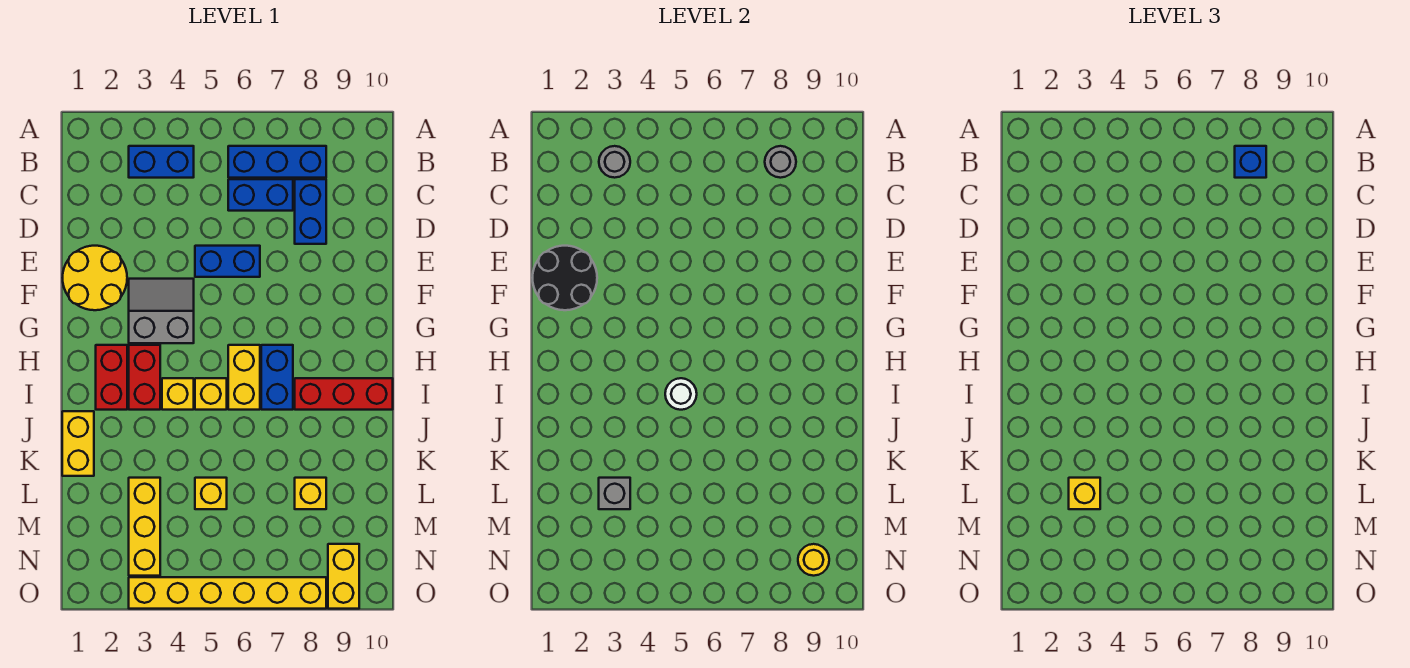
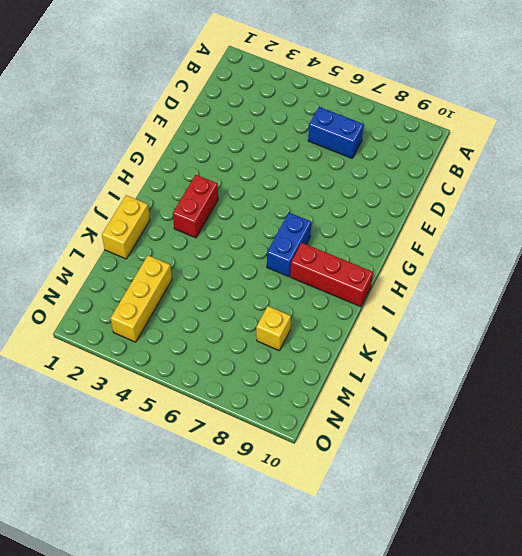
none -> blue brick B3:B4 level 1
none -> blue brick B6:B8 level 1
none -> blue brick C8:D8 level 1

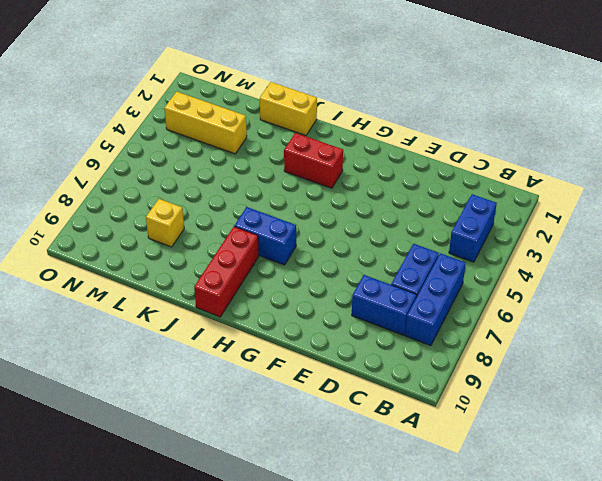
none -> yellow round brick E1:F2 level 1
none -> blue brick E5:E6 level 1
none -> grey slope F3:G4 level 1 top G

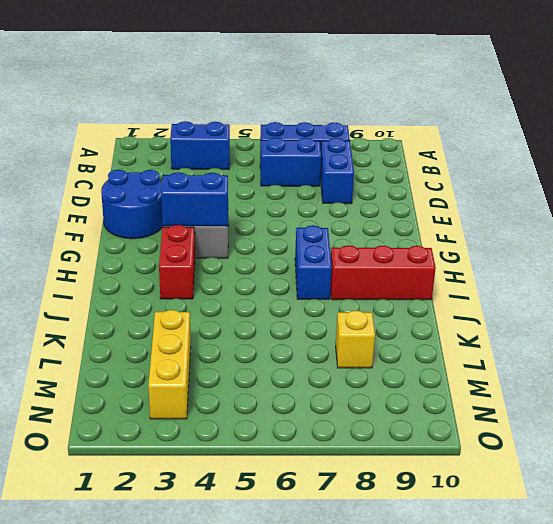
blue round brick E1:F2 level 1 -> yellow round brick E1:F2 level 1
blue brick G3:G4 level 2 -> blue brick E5:E6 level 1
none -> red brick H2:I2 level 1
none -> yellow brick H6:I6 level 1
none -> yellow brick I4 level 1

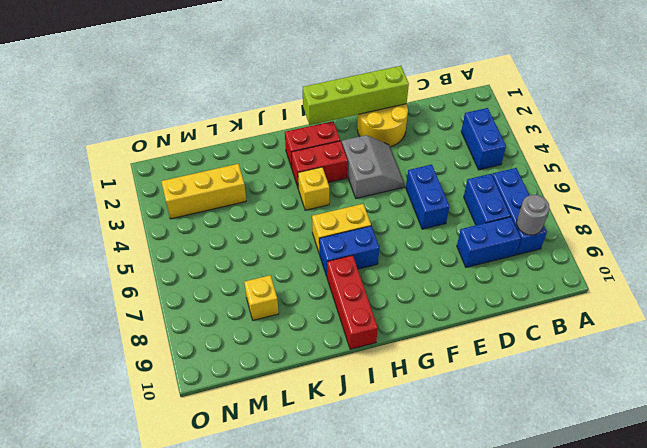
lime brick E1:H1 level 2 -> black round brick E1:F2 level 2
none -> yellow brick I5 level 1
none -> yellow brick J1:K1 level 1
none -> yellow brick L5 level 1

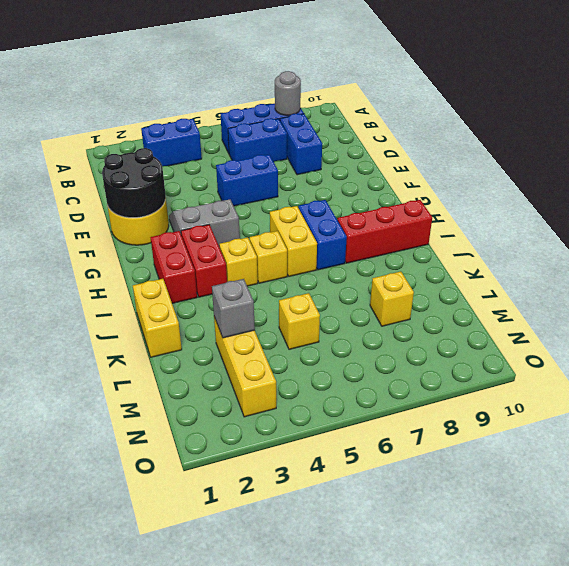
none -> yellow brick N9:O9 level 1
none -> yellow brick O3:O8 level 1
none -> grey round brick B3 level 2

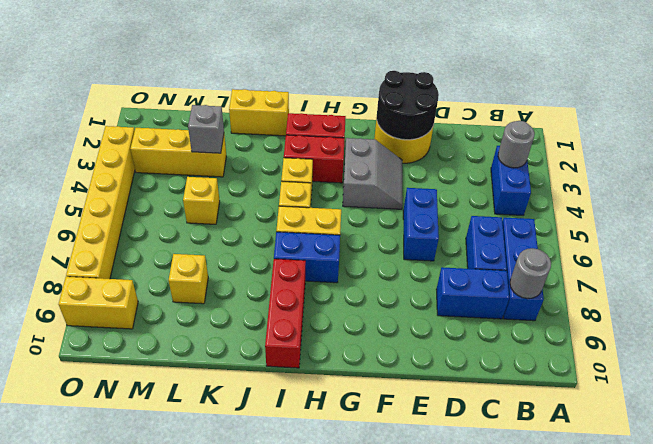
none -> white round brick I5 level 2
none -> yellow round brick N9 level 2
none -> blue brick B8 level 3

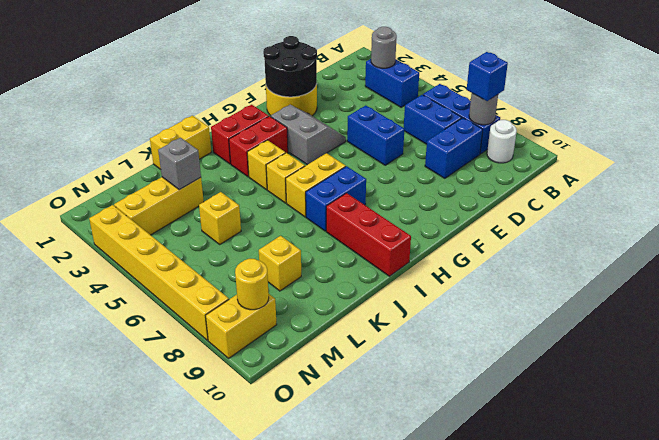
white round brick B9 level 1 -> white round brick I5 level 2
none -> yellow brick L3 level 3

